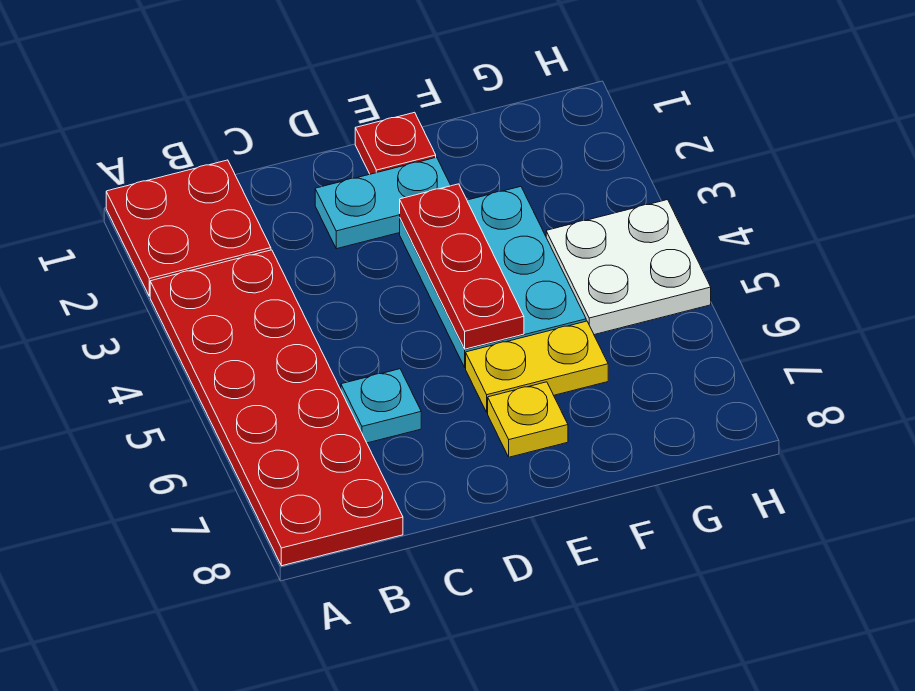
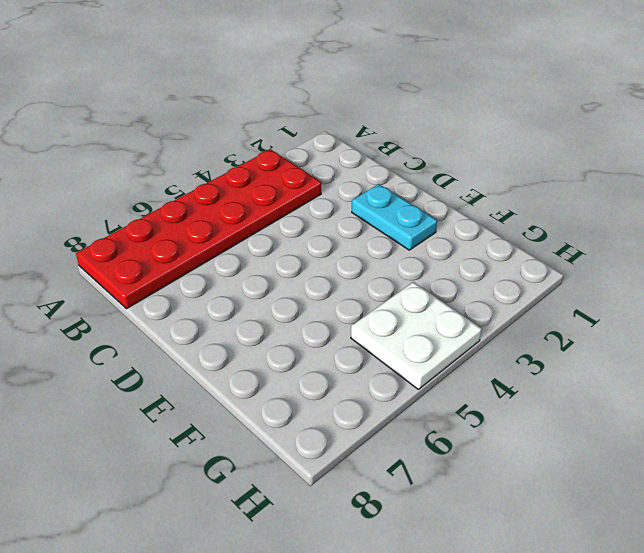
none -> red plate A1:B2 level 1
none -> cyan plate C6 level 1

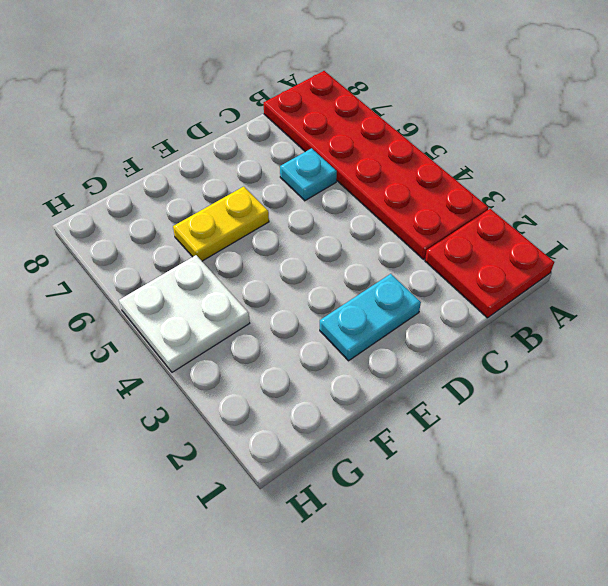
none -> red plate E1 level 1
none -> cyan plate E3:F5 level 1

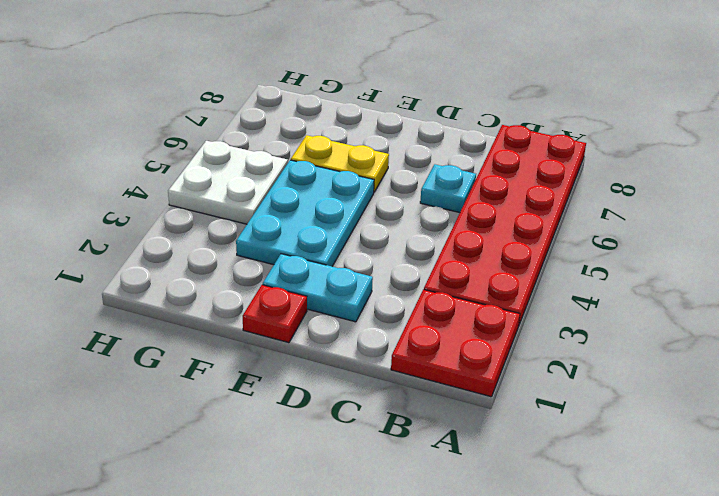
none -> yellow plate E7 level 1
none -> red plate E3:E5 level 2

